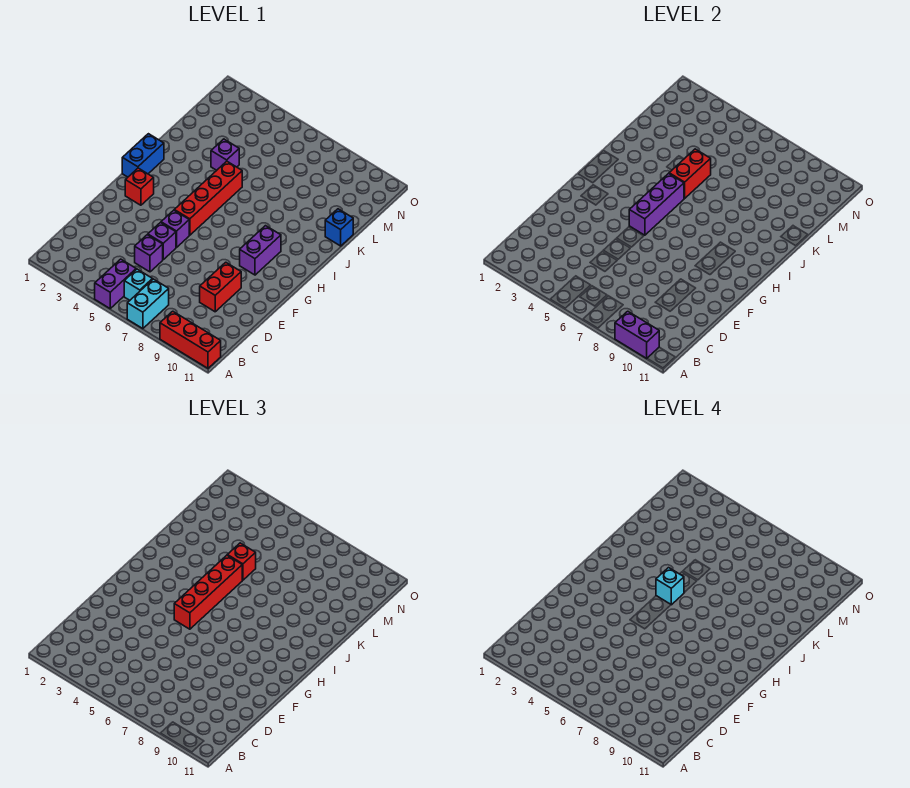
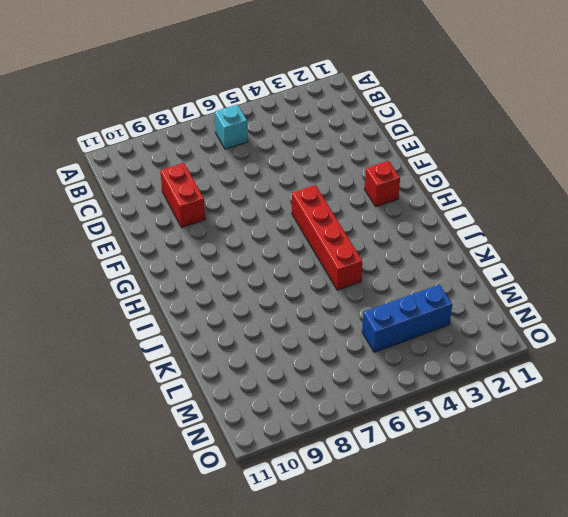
blue brick M3:M5 level 1 -> none
none -> purple brick A5:B5 level 1
none -> cyan brick A7:B7 level 1
none -> red brick A9:A11 level 1

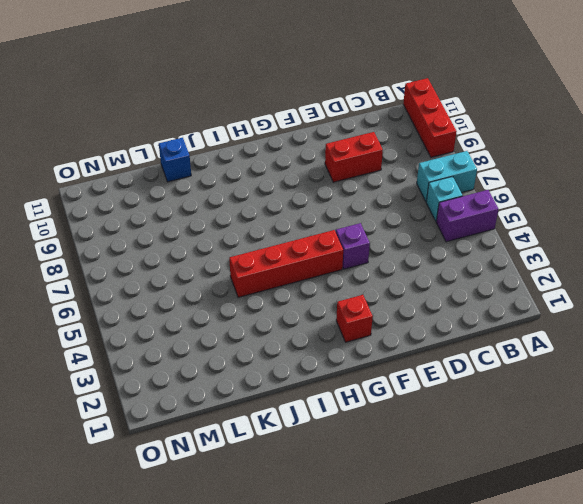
none -> purple brick D5 level 1
none -> purple brick E5 level 1
none -> purple brick G9:H9 level 1

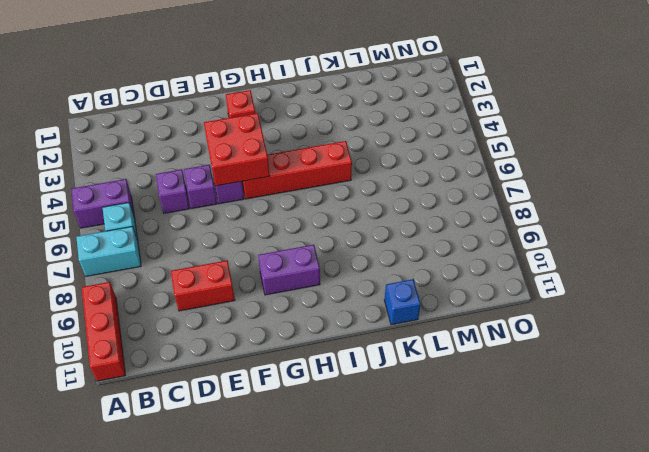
red brick F4:G5 level 2 -> purple brick G5:I5 level 2
none -> blue brick H1:I1 level 1
none -> purple brick K4 level 1
none -> purple brick A9:A10 level 2

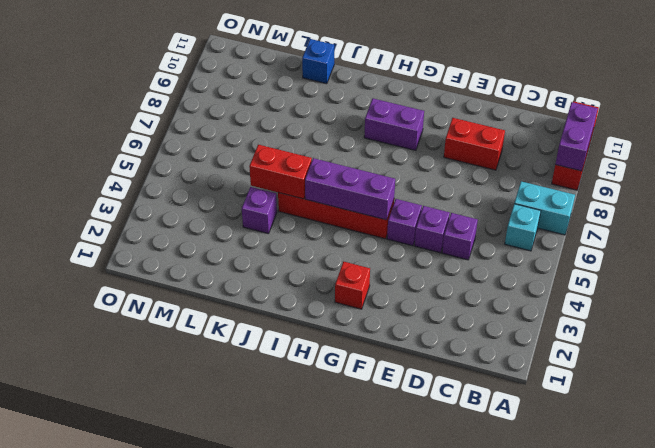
none -> purple brick A5:B5 level 1
none -> blue brick H1:I1 level 1
none -> red brick G5:J5 level 3

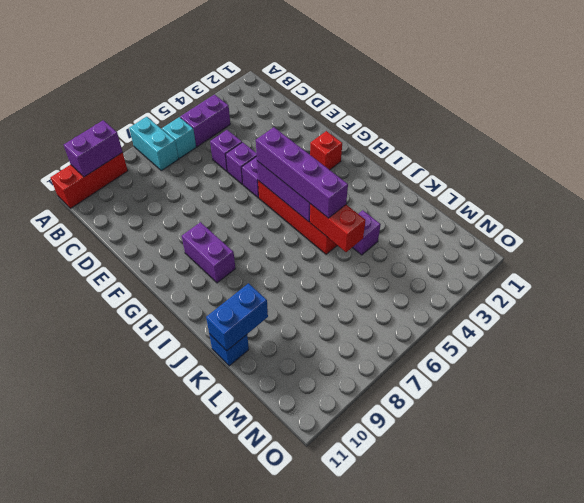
purple brick B4:B5 level 1 -> purple brick A5:B5 level 1
purple brick G5:J5 level 3 -> red brick G5:J5 level 3
blue brick K10:K11 level 2 -> blue brick H1:I1 level 1
none -> red brick D9:E9 level 1
none -> red brick K5 level 3
none -> cyan brick I5 level 4

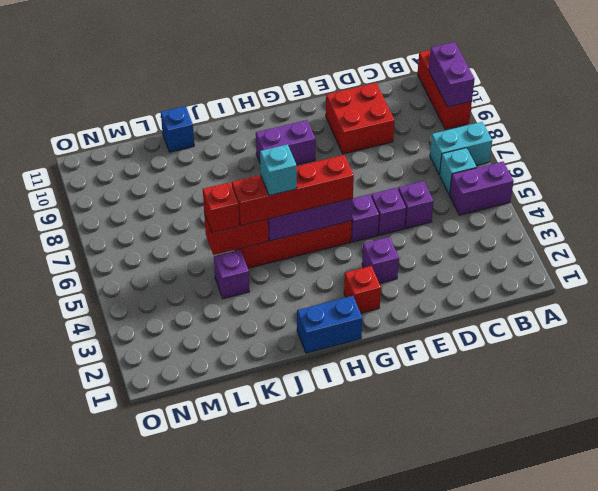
red brick D9:E10 level 1 -> red brick D9:E9 level 1
purple brick F3 level 1 -> none

